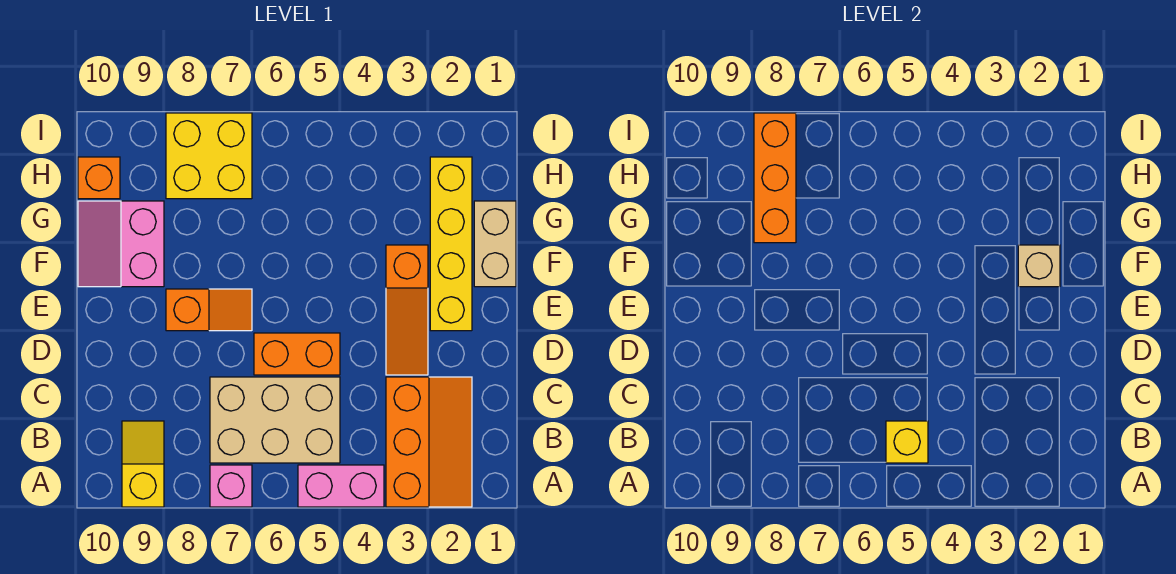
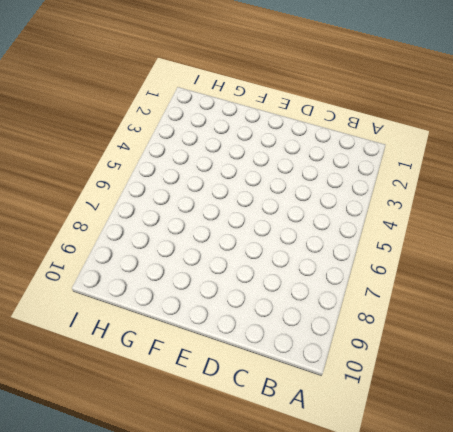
none -> orange slope A2:C3 level 1 top 3
none -> pink brick A4:A5 level 1
none -> pink brick A7 level 1

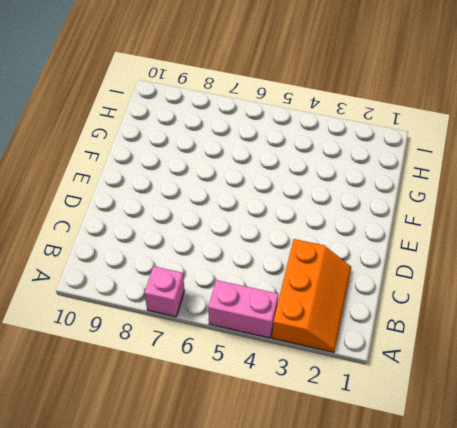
none -> yellow slope A9:B9 level 1 top A
none -> tan brick B5:C7 level 1
none -> orange slope D3:F3 level 1 top F

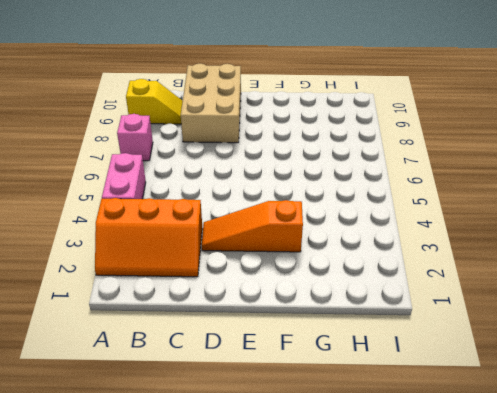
tan brick C8:D10 level 1 -> tan brick B5:C7 level 1
none -> orange brick D5:D6 level 1
none -> yellow brick E2:H2 level 1
none -> orange slope E7:E8 level 1 top 8

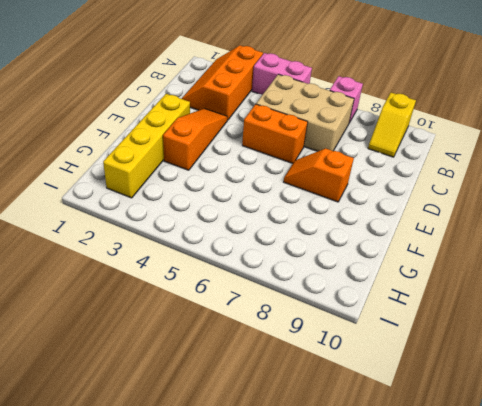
none -> tan brick F1:G1 level 1
none -> pink slope F9:G10 level 1 top 9
none -> yellow brick H7:I8 level 1

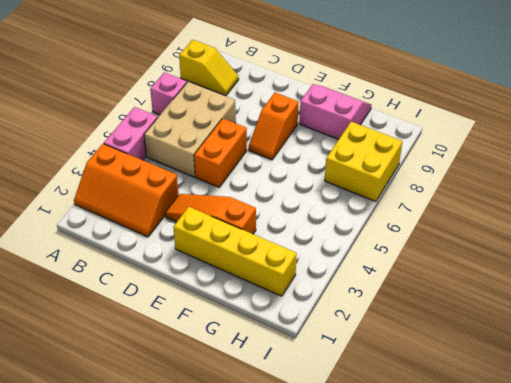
none -> tan brick F1:G1 level 1
none -> orange brick H10 level 1
none -> yellow brick B5 level 2

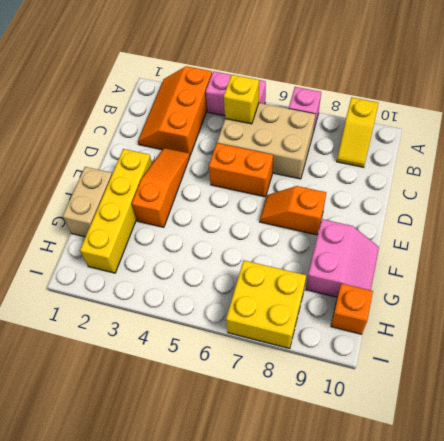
none -> tan brick F2 level 2
none -> orange brick G8:I8 level 2

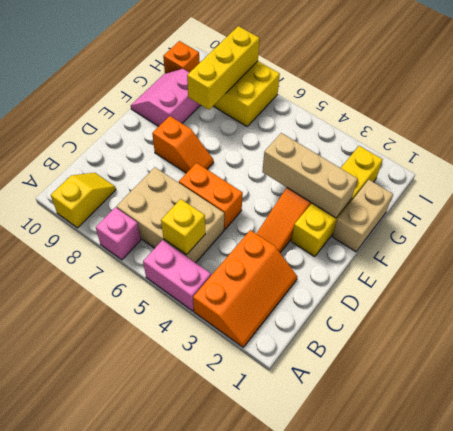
tan brick F2:F4 level 2 -> tan brick F2 level 2
yellow brick G8:I8 level 2 -> orange brick G8:I8 level 2

